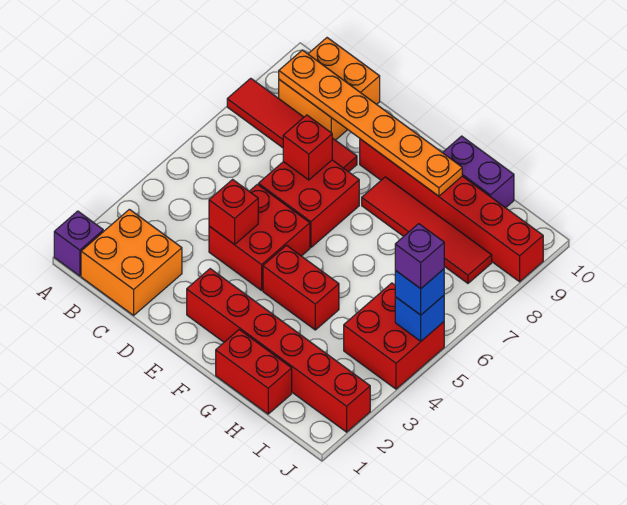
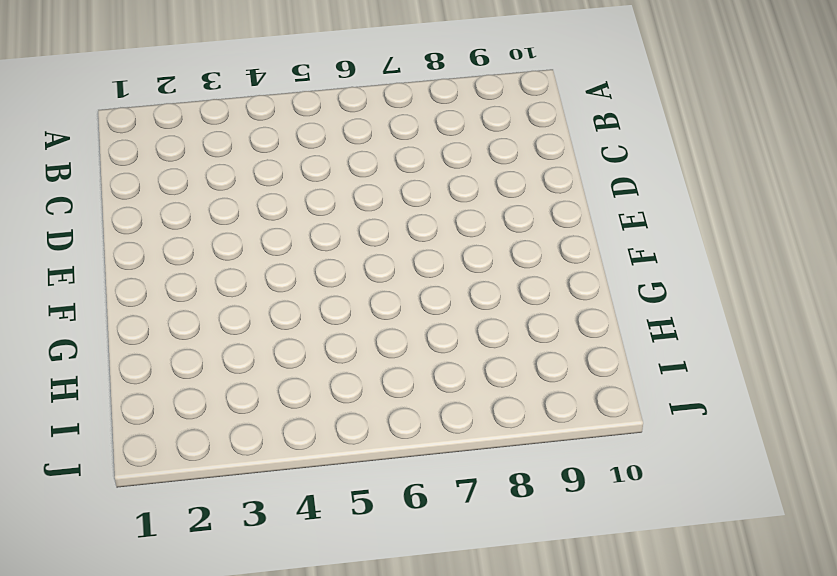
none -> purple brick A1 level 1
none -> red tile A8:D8 level 1
none -> orange brick B1:C2 level 1

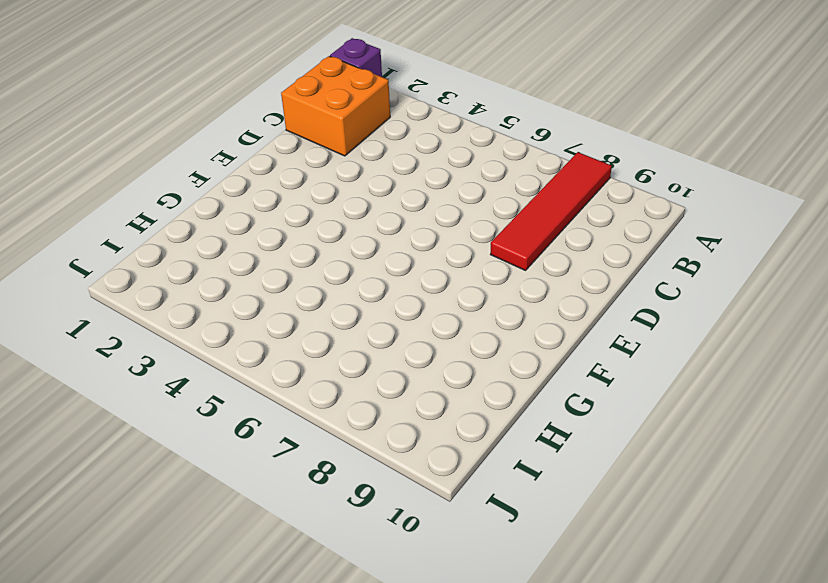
none -> orange brick B9:C10 level 1
none -> red brick D4:E5 level 1
none -> red brick D6:E7 level 1

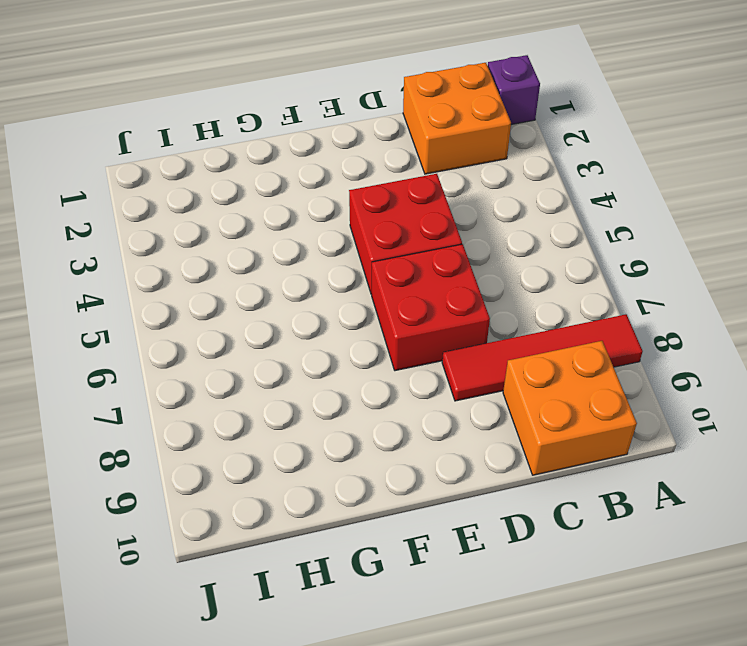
none -> red brick E2:J2 level 1
none -> red brick E9:J9 level 1
none -> red brick F4:G4 level 1

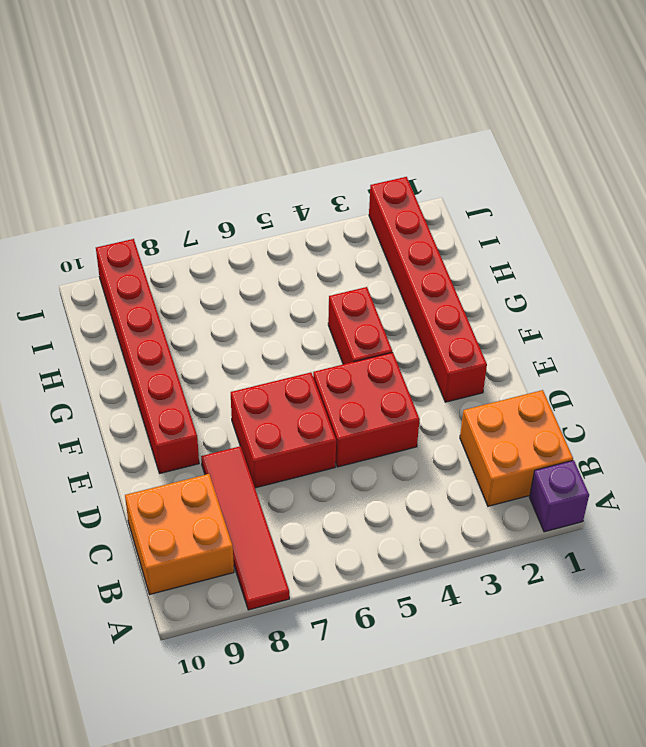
none -> red tile F8:I8 level 1
none -> red brick G1:H1 level 1
none -> purple brick G10:H10 level 1

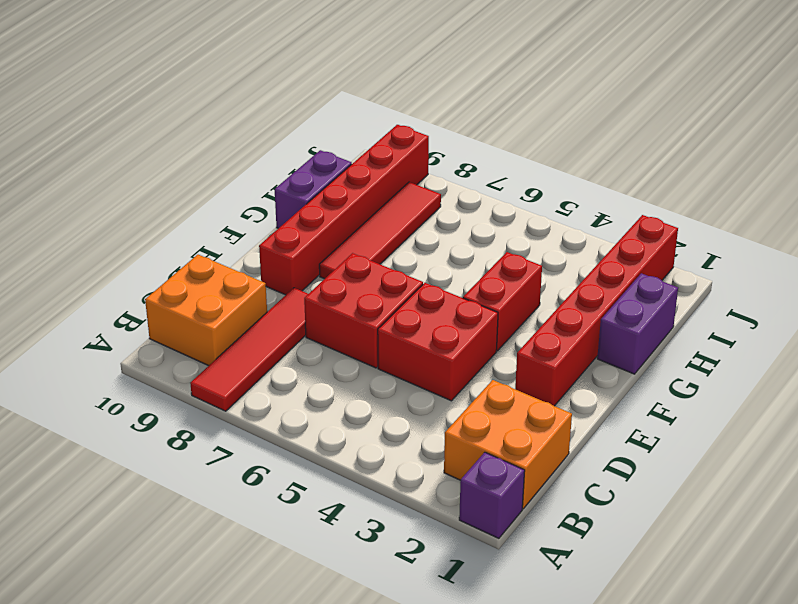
purple brick G1:H1 level 1 -> red brick G1:H1 level 1
none -> red brick I4:J5 level 1
none -> orange plate B9:G9 level 2
none -> red brick D4 level 2

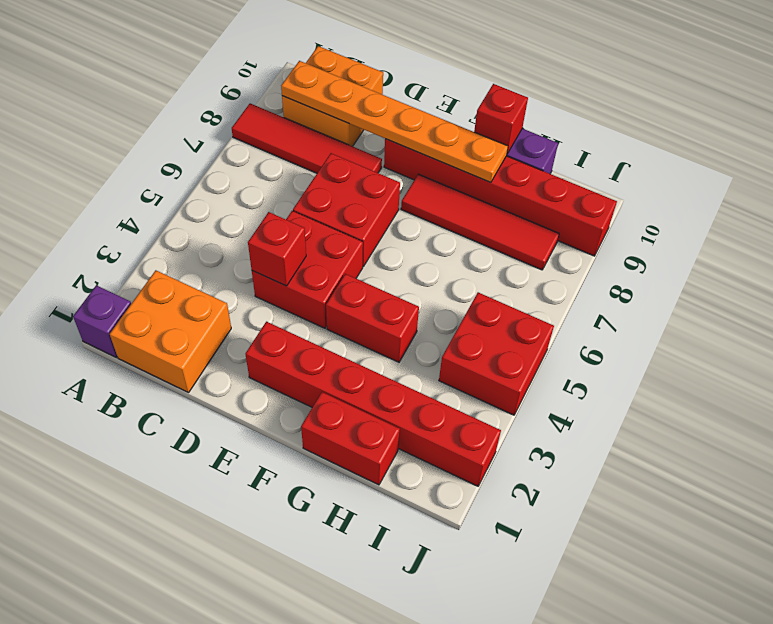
red brick G10 level 2 -> red brick D7 level 2
none -> blue brick J5 level 2
none -> blue brick J5 level 3
none -> purple brick J5 level 4

